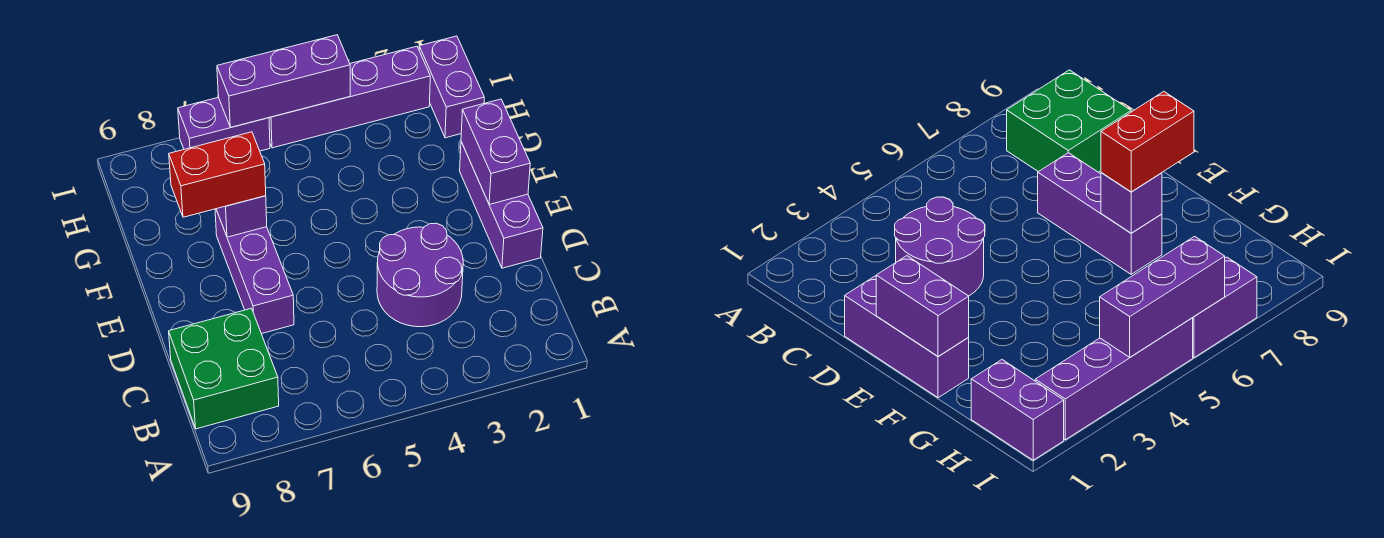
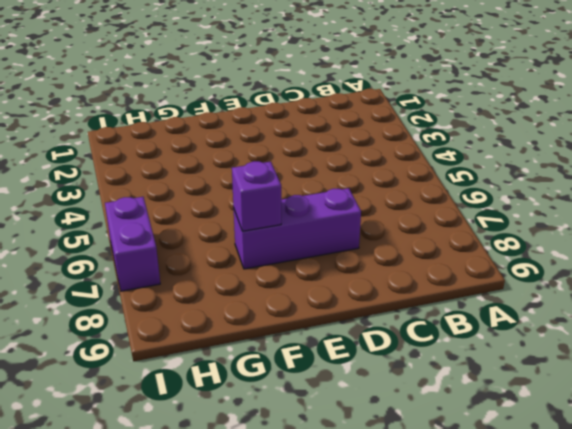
none -> green brick B8:C9 level 1
none -> purple round brick C3:D4 level 1

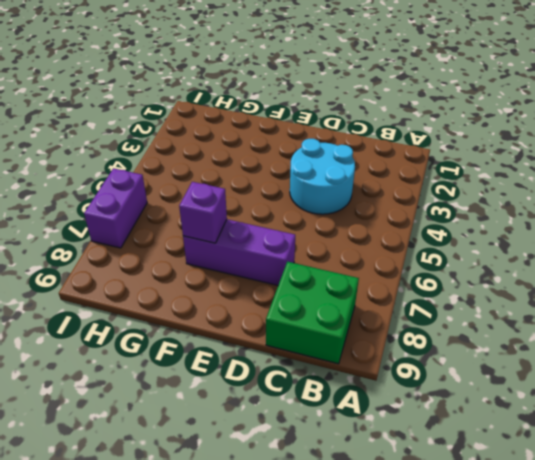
cyan round brick C3:D4 level 1 -> purple round brick C3:D4 level 1
none -> purple brick D1:F1 level 1
none -> purple brick H1:I1 level 1

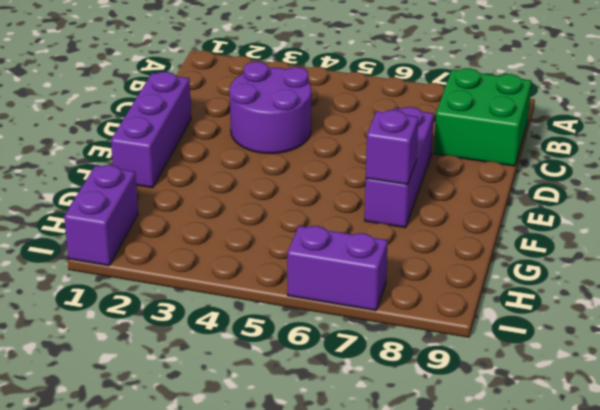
none -> purple brick I2:I5 level 1
none -> purple brick E1:F1 level 2

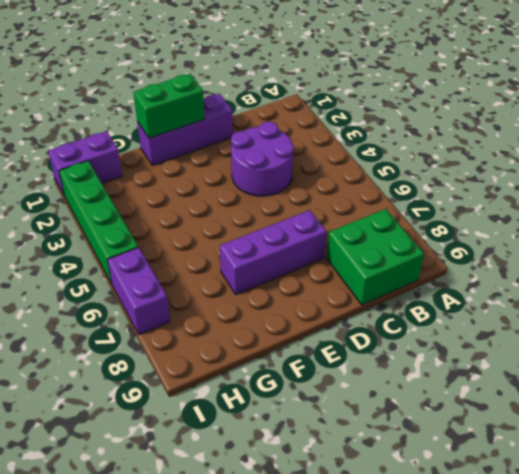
green brick E1:F1 level 2 -> purple brick E1:F1 level 2
green brick I2:I5 level 1 -> purple brick I2:I5 level 1
none -> purple brick F7 level 2
none -> purple brick I4:I6 level 2

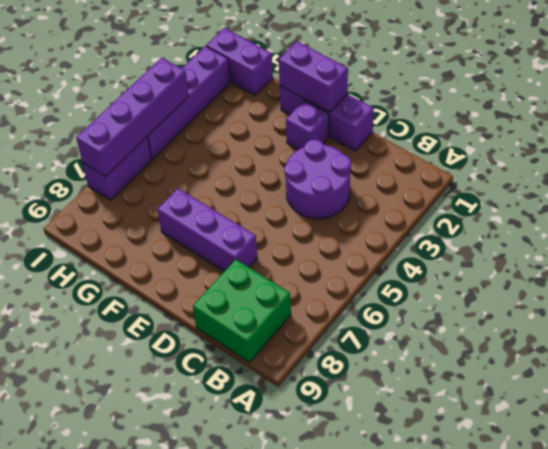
purple brick E2 level 1 -> purple brick F7 level 2
purple brick I4:I7 level 2 -> purple brick I4:I6 level 2
none -> red brick F7:F8 level 3

